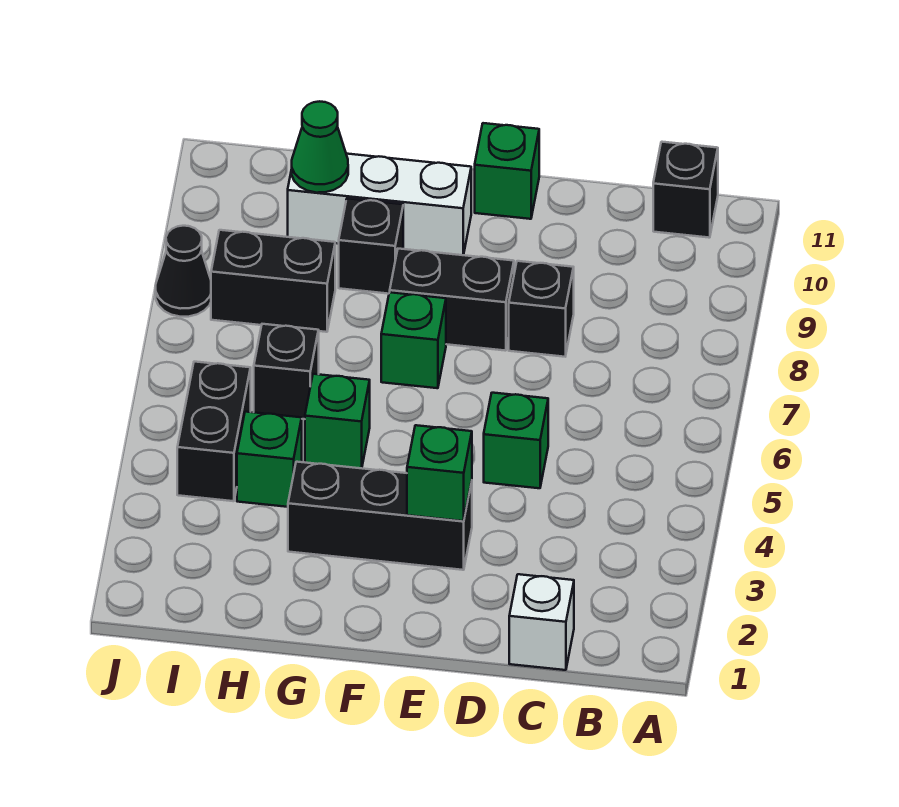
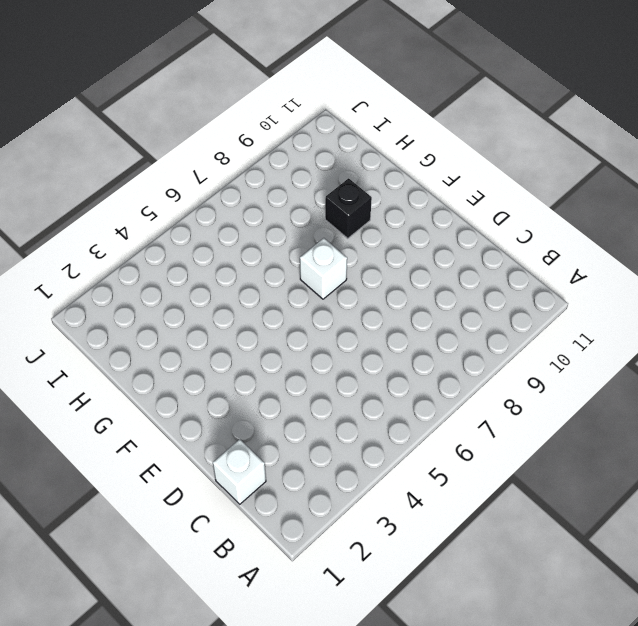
white brick F7 level 1 -> green brick F7 level 1
none -> black brick B11 level 1
none -> green brick D5 level 1
none -> black brick D8 level 1

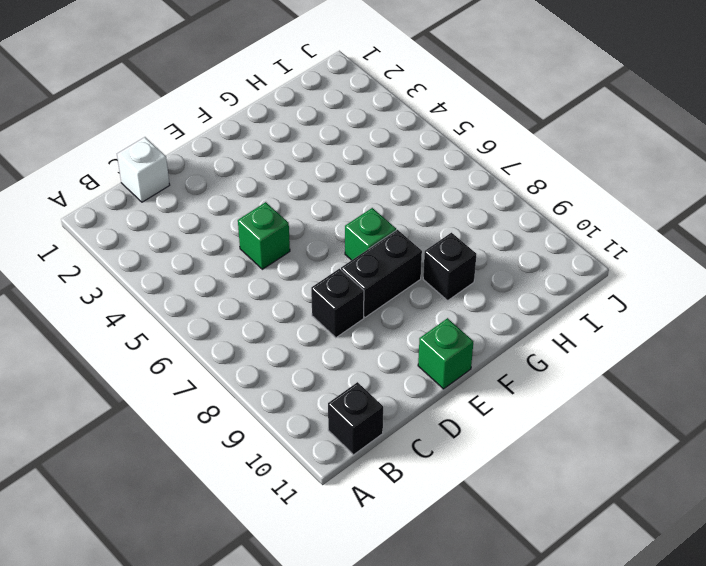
none -> black brick E3:G3 level 1
none -> white brick F10:H10 level 1
none -> green brick G5 level 1

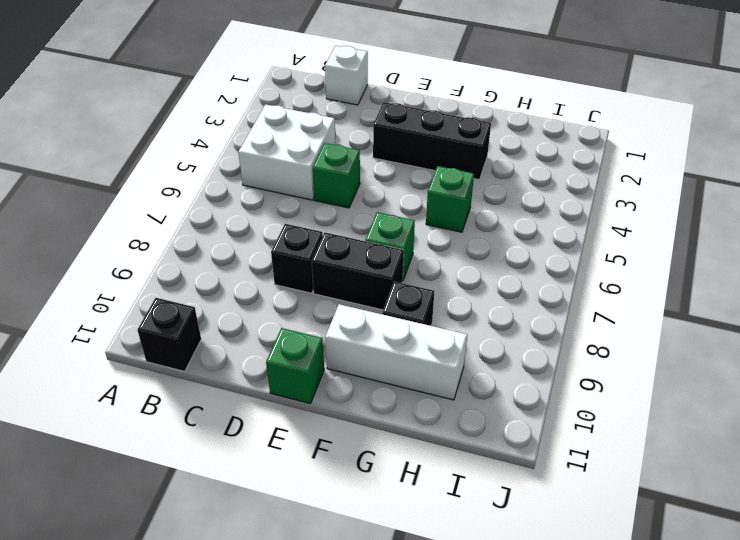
white brick B4:C5 level 1 -> none
none -> green brick H4 level 1
none -> black brick H6 level 1
none -> black brick H8:I8 level 1

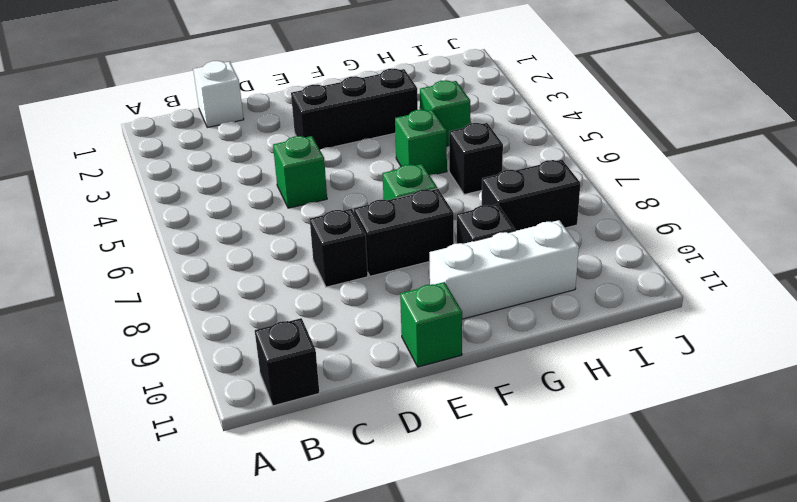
none -> black brick I4:I5 level 1
none -> black cone J8 level 1
none -> green brick E3 level 2

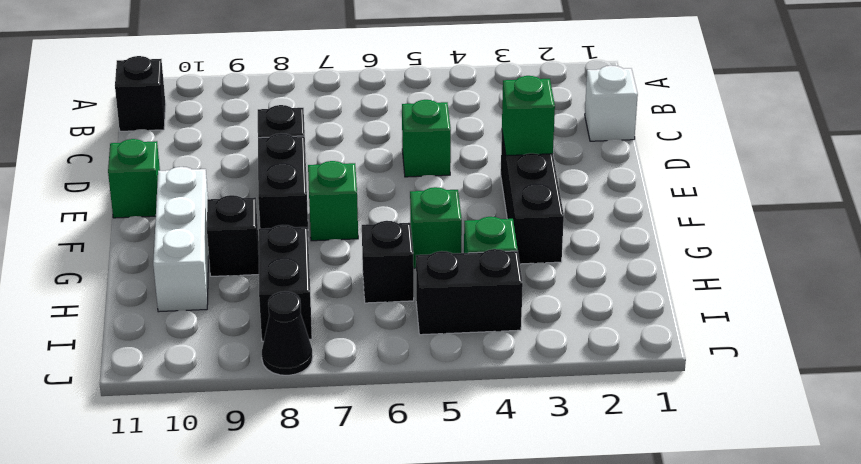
none -> green cone H10 level 2

